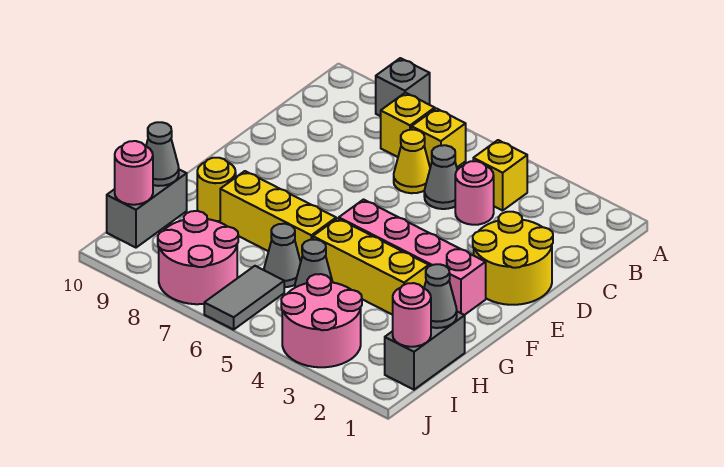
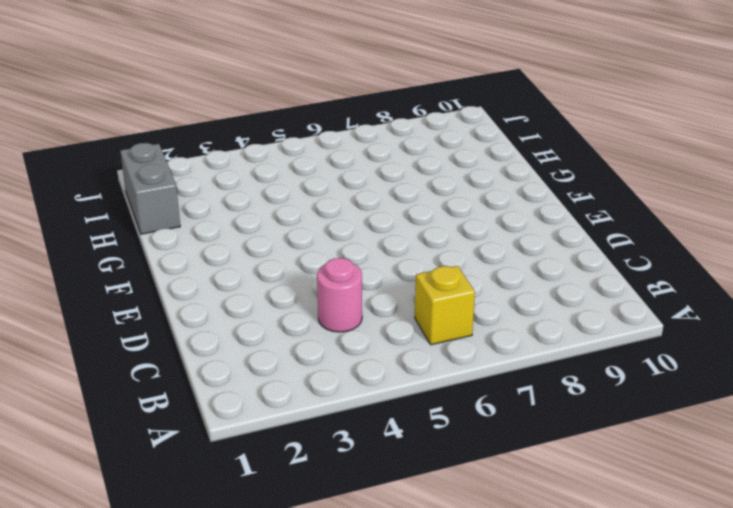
none -> grey brick A8 level 1
none -> yellow brick B4 level 1
none -> yellow brick B7 level 1

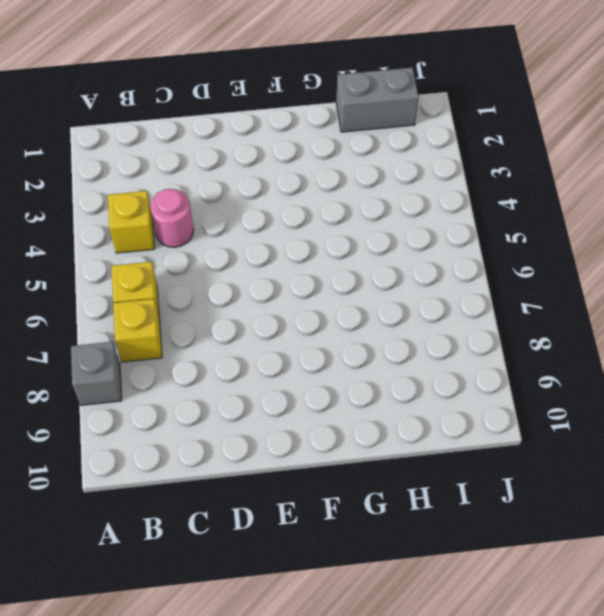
none -> grey cone C5 level 1
none -> yellow cone C6 level 1
none -> yellow round brick D1:E2 level 1

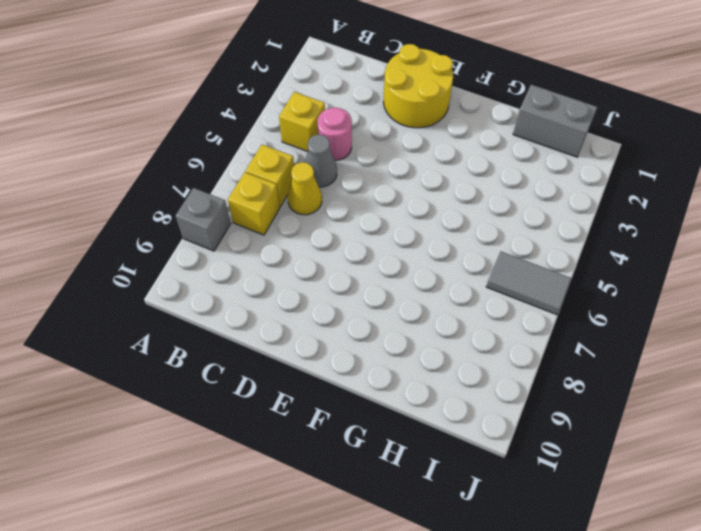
none -> pink brick F2:F5 level 1
none -> yellow brick G3:G5 level 1
none -> yellow brick G6:G8 level 1

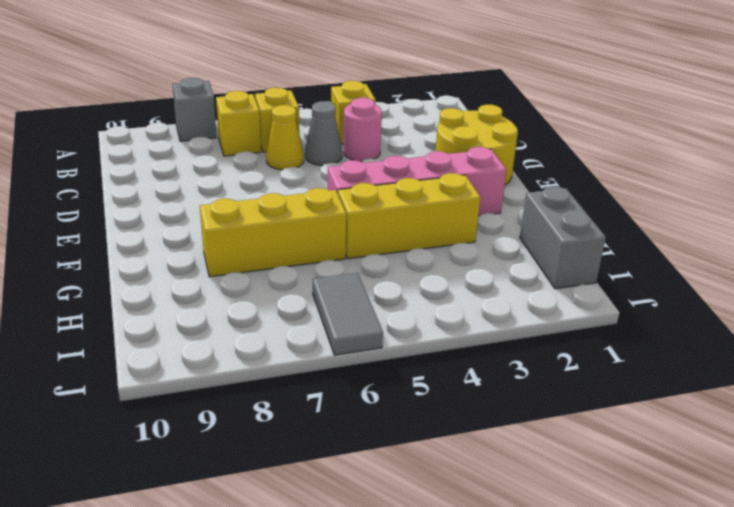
none -> yellow round brick G9 level 1
none -> grey cone H5 level 1
none -> grey cone H6 level 1

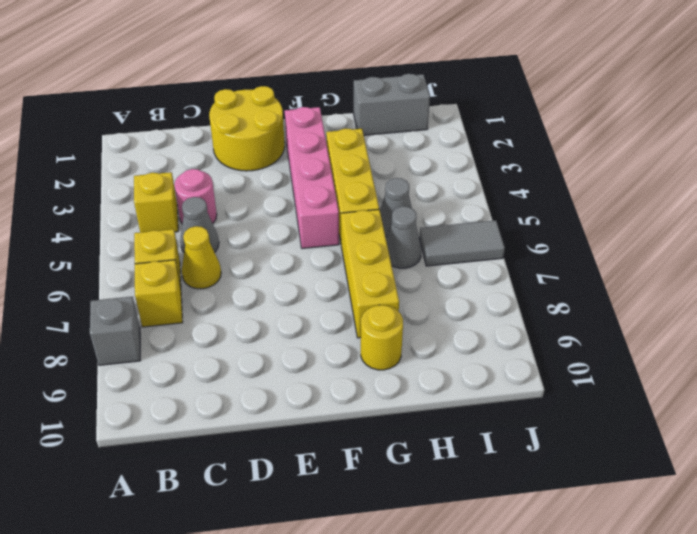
none -> grey brick H10:I10 level 1
none -> pink round brick I3:J4 level 1
none -> pink round brick I7:J8 level 1

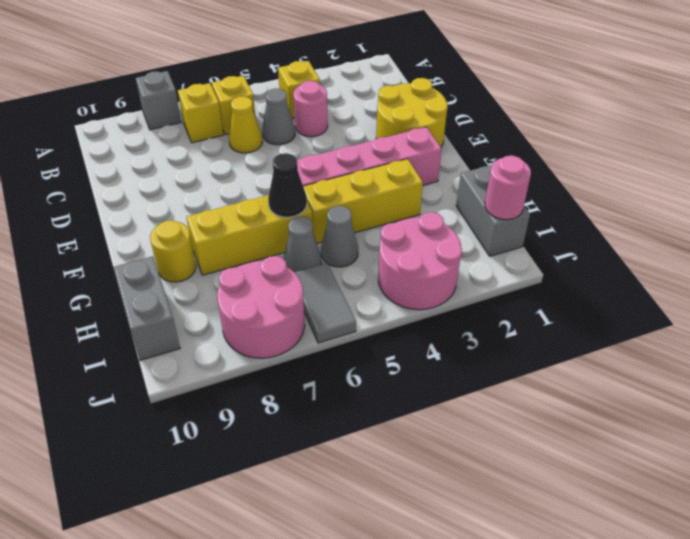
black cone G6 level 2 -> none
none -> grey cone H1 level 2
none -> grey cone H10 level 2
none -> pink round brick I10 level 2

